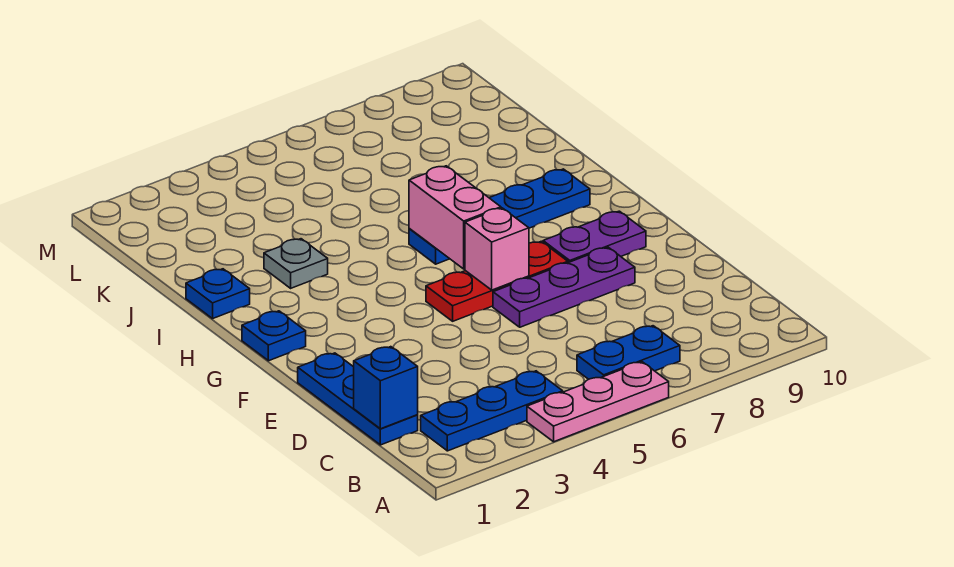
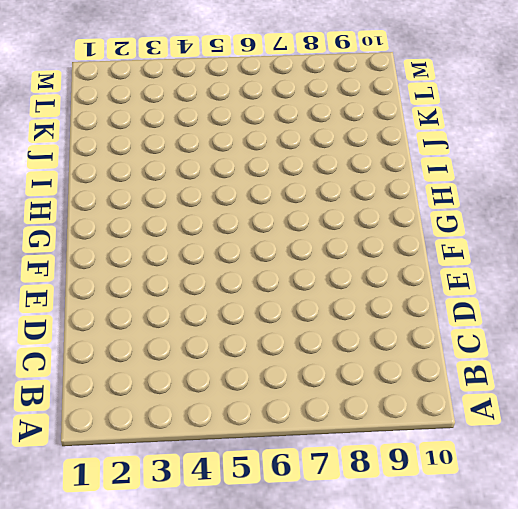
none -> pink plate A4:A6 level 1
none -> blue plate B2:B4 level 1
none -> blue plate B6:B7 level 1

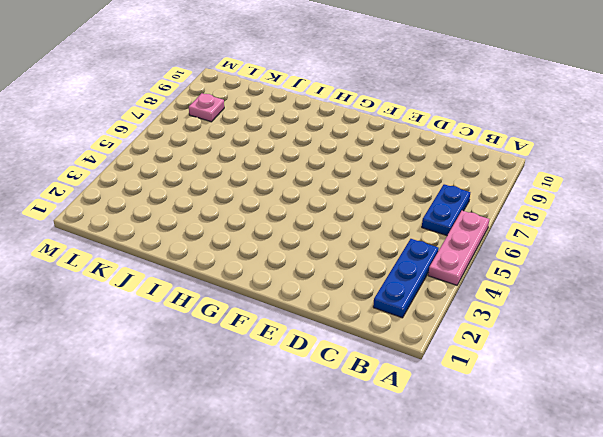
pink plate L8 level 1 -> none
none -> blue plate C1:E1 level 1
none -> purple plate E6:E8 level 1
none -> red plate F5:F7 level 1

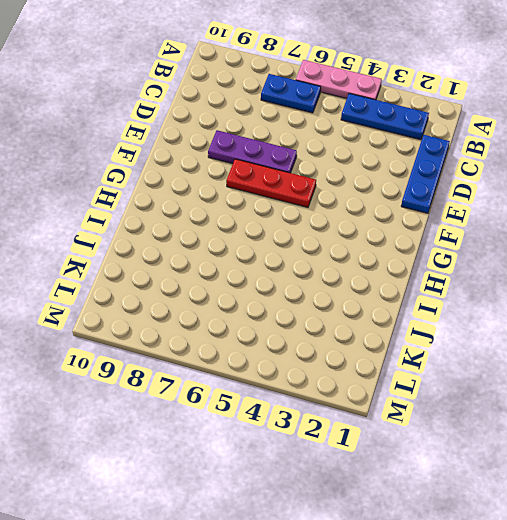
none -> purple plate F8:F9 level 1
none -> blue plate G1 level 1
none -> blue plate H6:H9 level 1

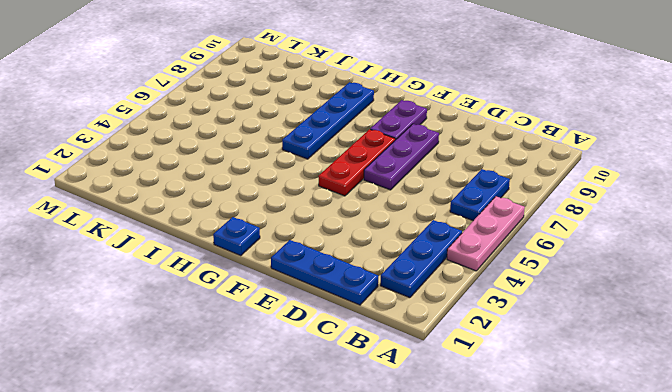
none -> blue plate I1 level 1
none -> grey plate I3 level 1
none -> blue brick C1 level 2

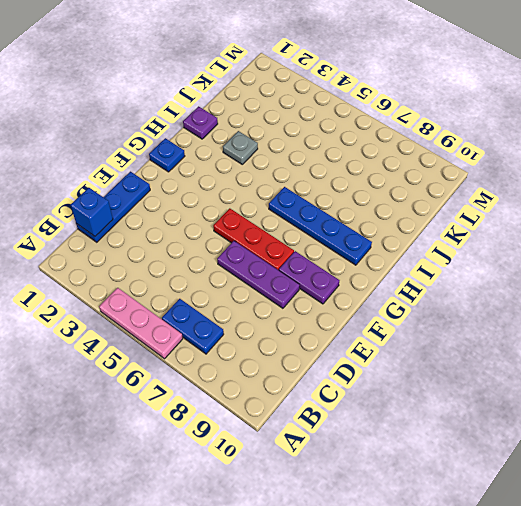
purple plate I1 level 1 -> blue plate I1 level 1
none -> blue plate B2:B4 level 1
none -> pink brick F6 level 2
none -> pink brick G6:H6 level 2

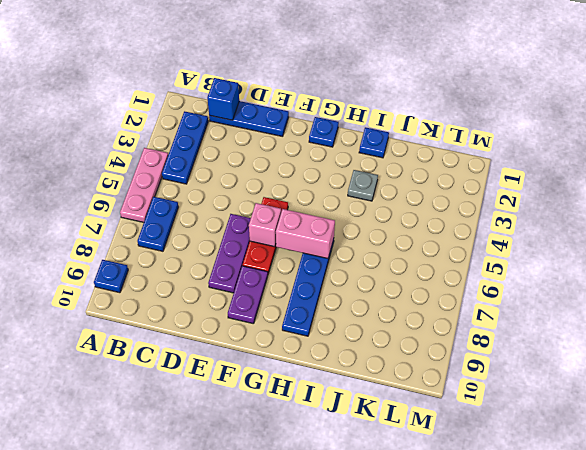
blue plate A9 level 1 -> none

